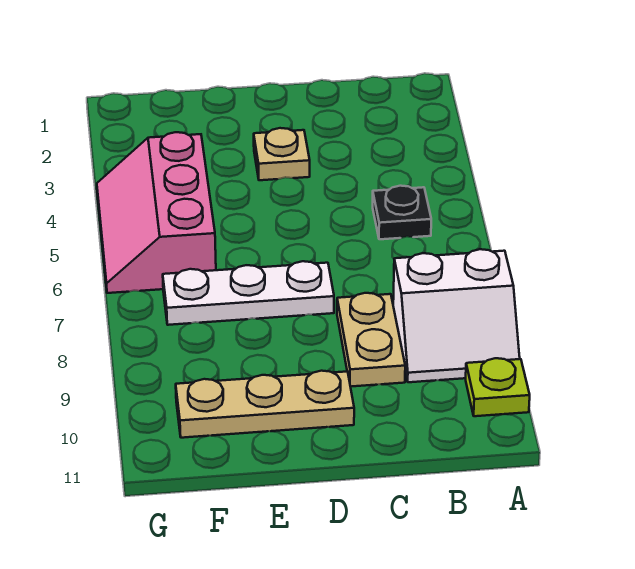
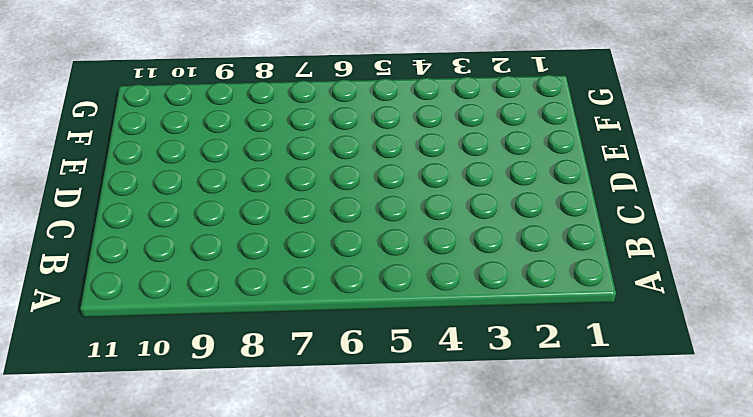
none -> white slope A8:B9 level 1 top 8
none -> lime plate A10 level 1

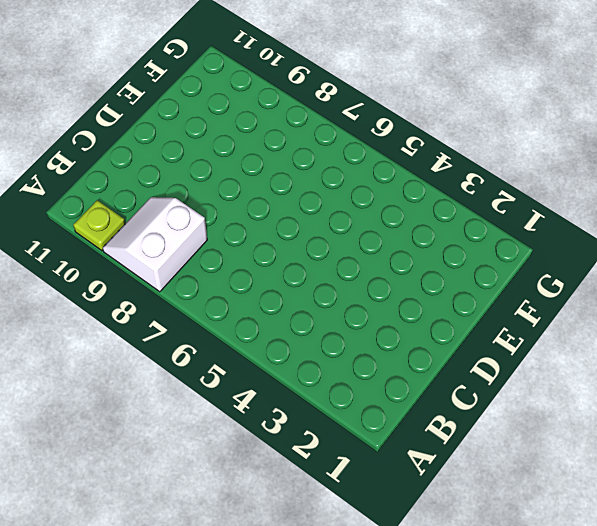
none -> black plate B5 level 1
none -> tan plate C8:C9 level 1

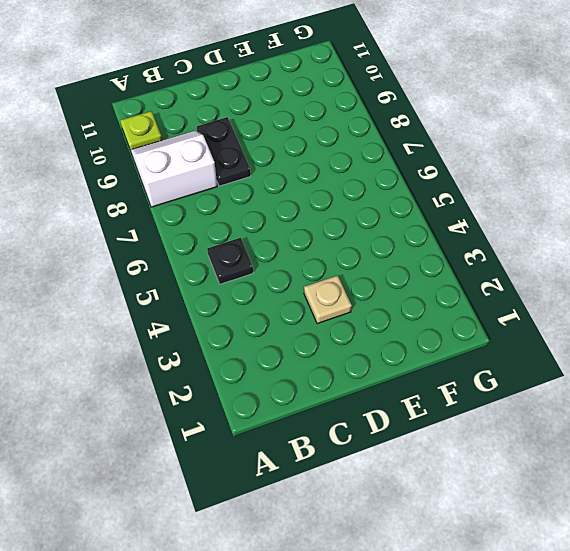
black plate C8:C9 level 1 -> tan plate C8:C9 level 1
none -> white plate D7:F7 level 1
none -> tan plate D10:F10 level 1

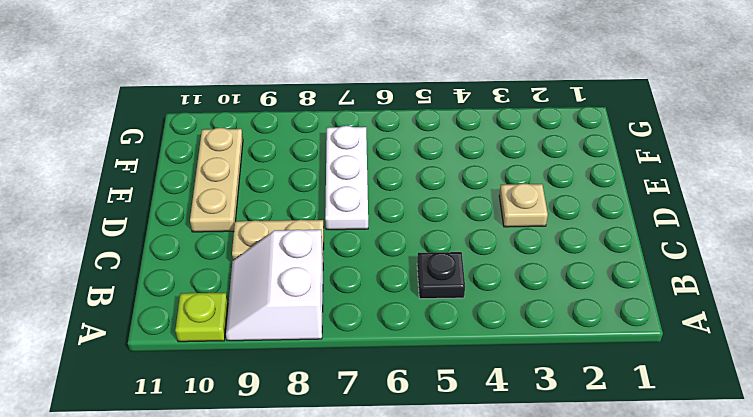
none -> pink slope F4:G6 level 1 top F

